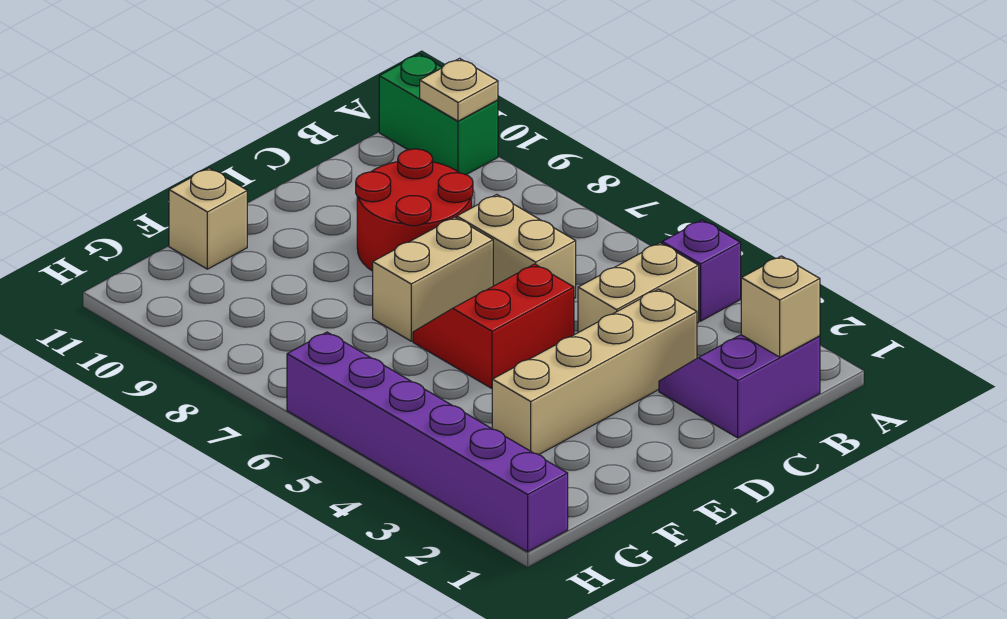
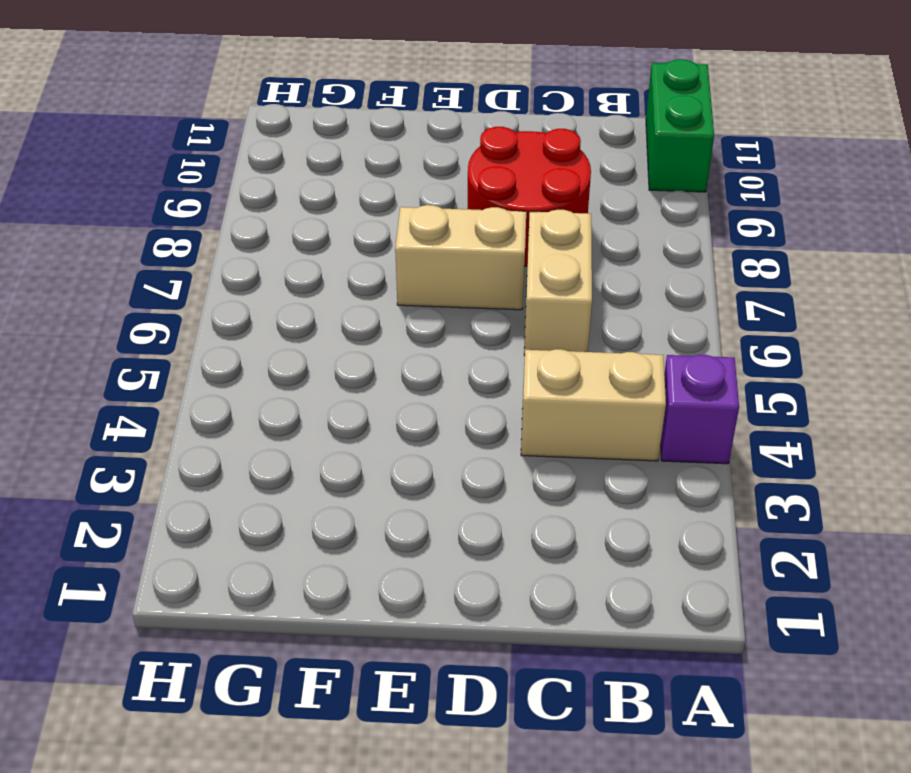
none -> purple slope B1:C2 level 1 top 1
none -> tan brick C3:F3 level 1
none -> red slope D5:E6 level 1 top 5

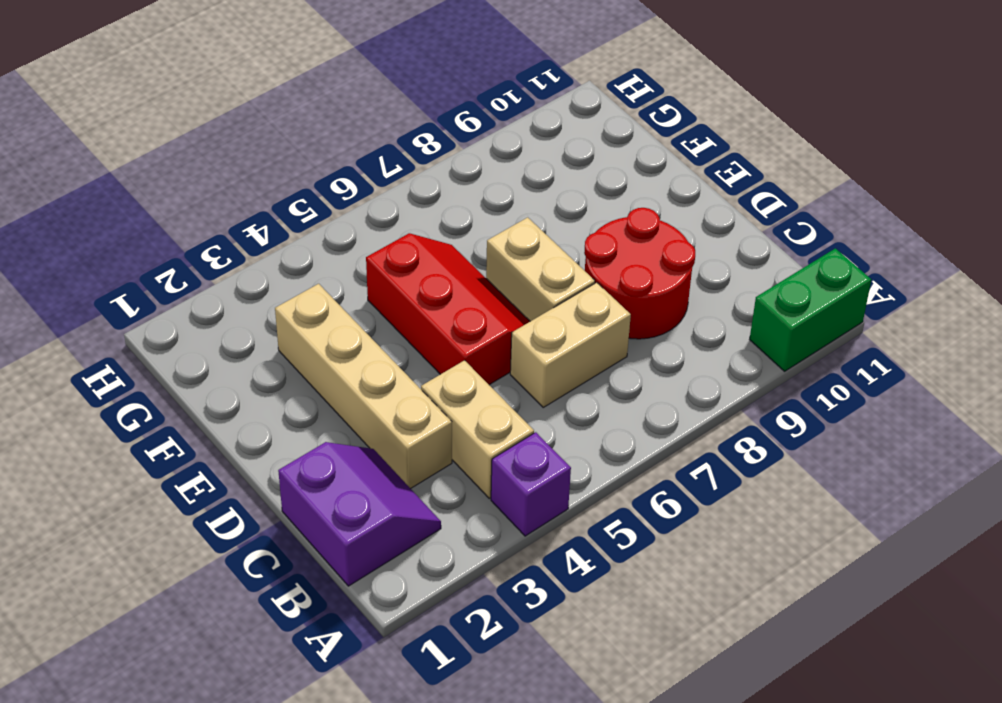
red slope D5:F6 level 1 top 5 -> red slope D5:E6 level 1 top 5
none -> tan brick F11 level 1
none -> purple brick H1:H6 level 1
none -> tan plate A10 level 2

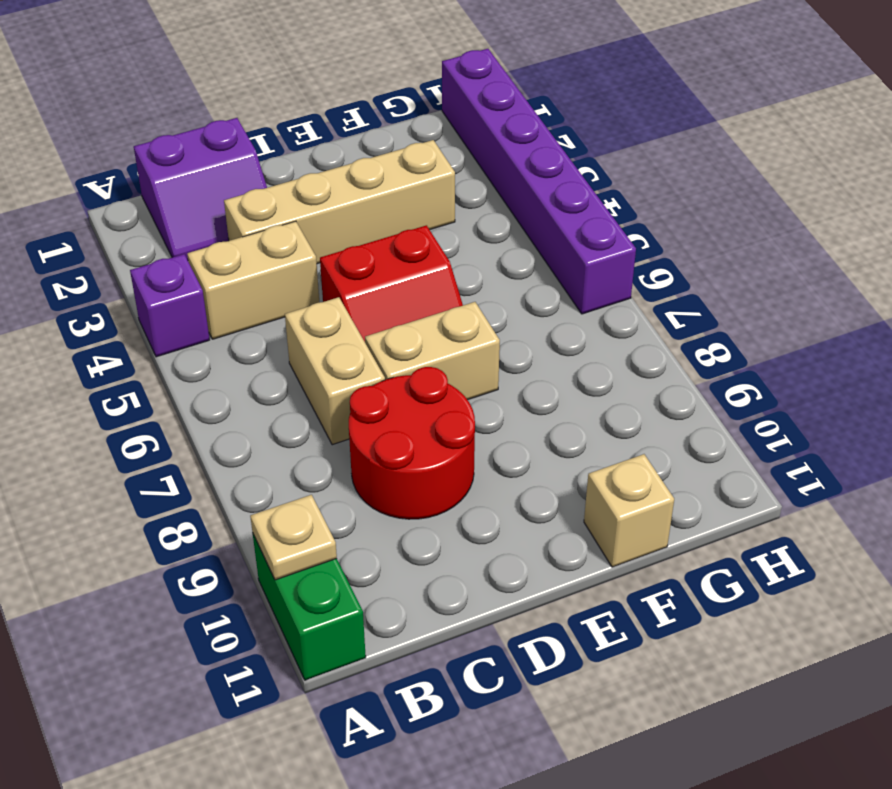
none -> tan brick B1 level 2

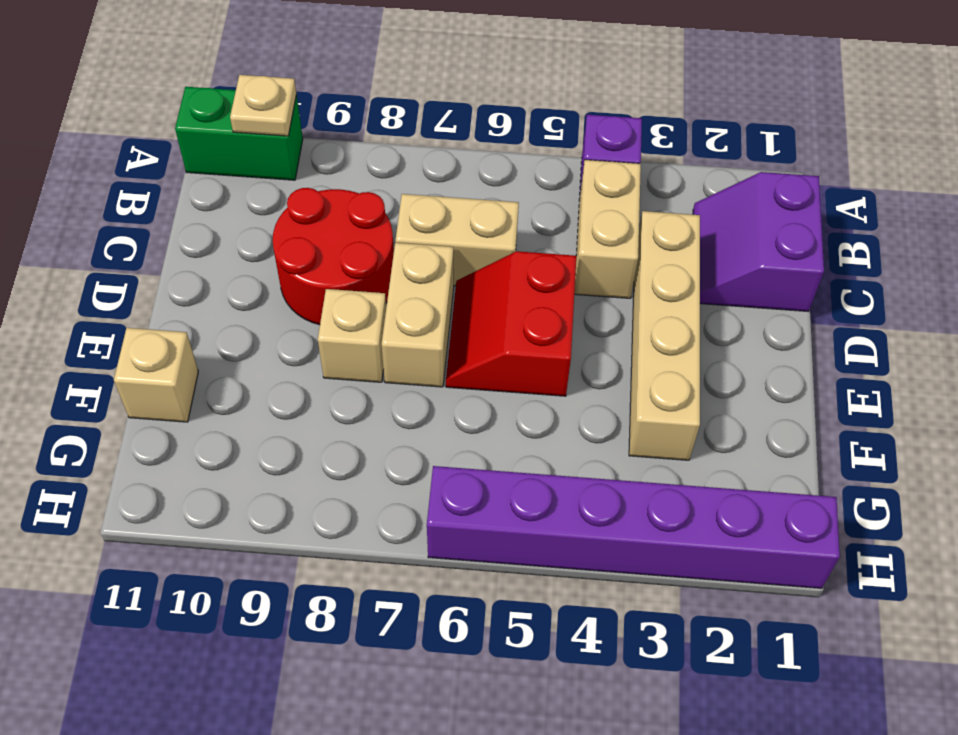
tan brick E8 level 1 -> tan brick B1 level 2

